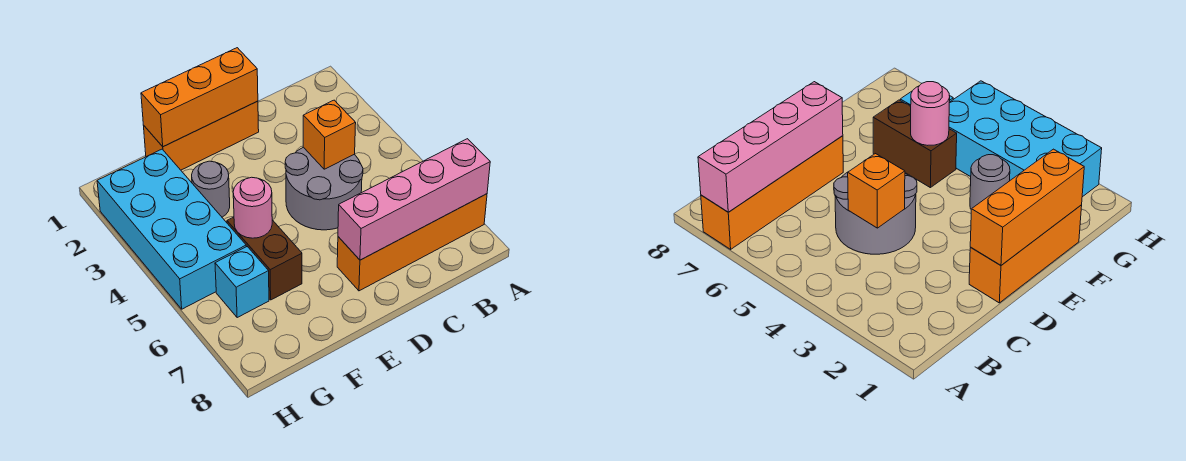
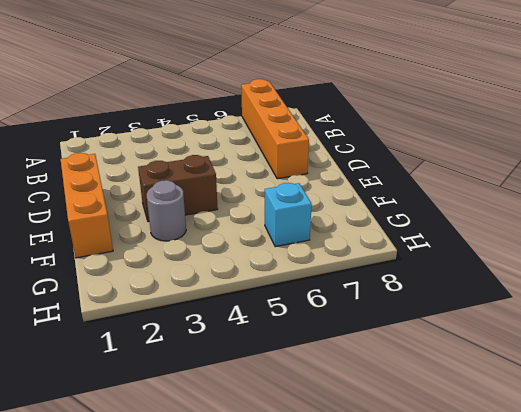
brown brick E3:E4 level 1 -> brown brick F5:F6 level 1
none -> grey round brick C4:D5 level 1
none -> cyan brick G2:H5 level 1

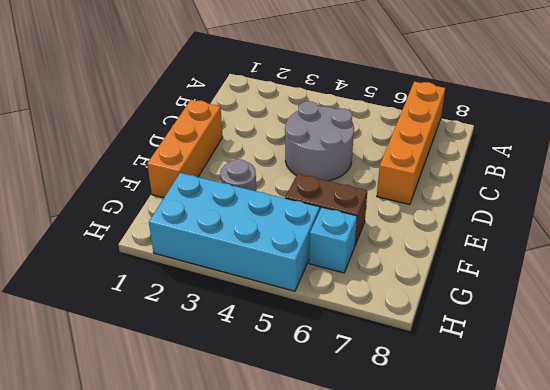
none -> pink brick A7:D7 level 2
none -> orange brick C4 level 2

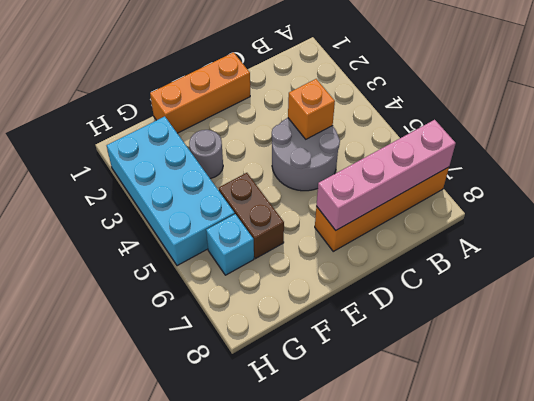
none -> orange brick D1:F1 level 2
none -> pink round brick F5 level 2

